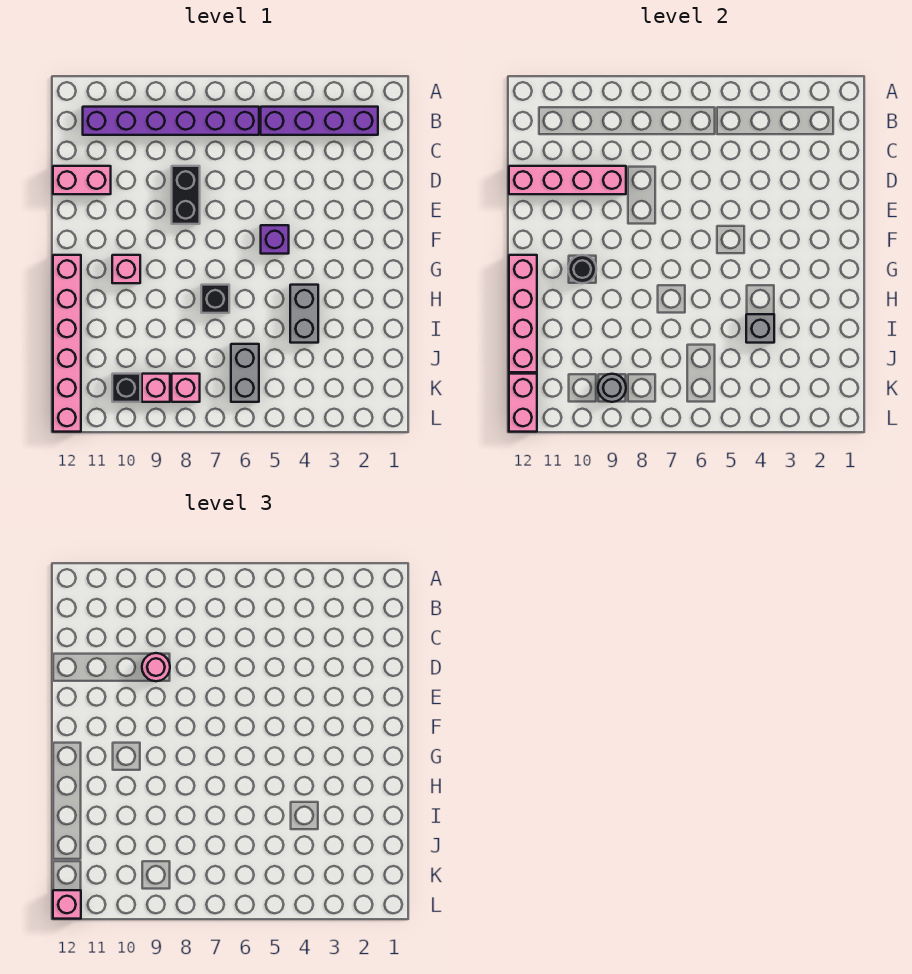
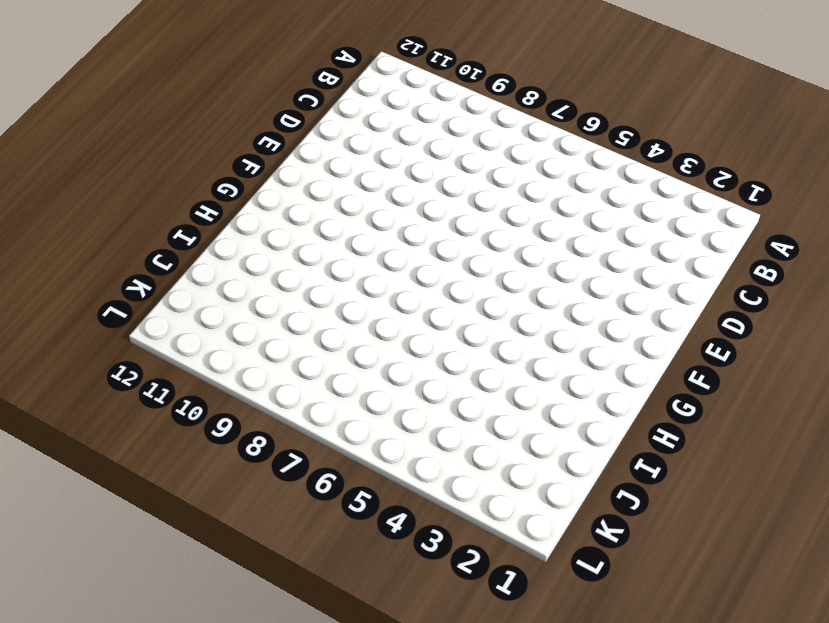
none -> purple brick B2:B5 level 1
none -> purple brick B6:B11 level 1
none -> black brick D8:E8 level 1

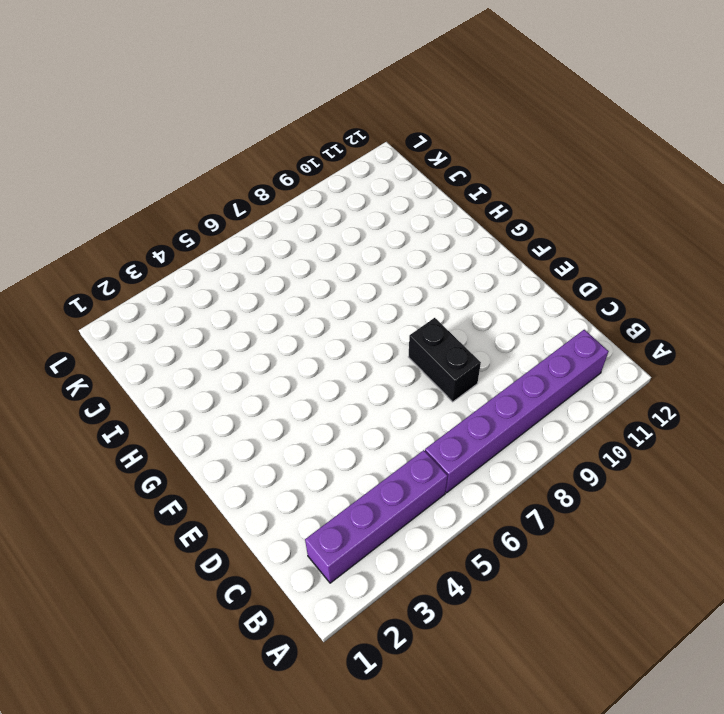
none -> pink brick D11:D12 level 1
none -> purple brick F5 level 1
none -> pink brick G10 level 1

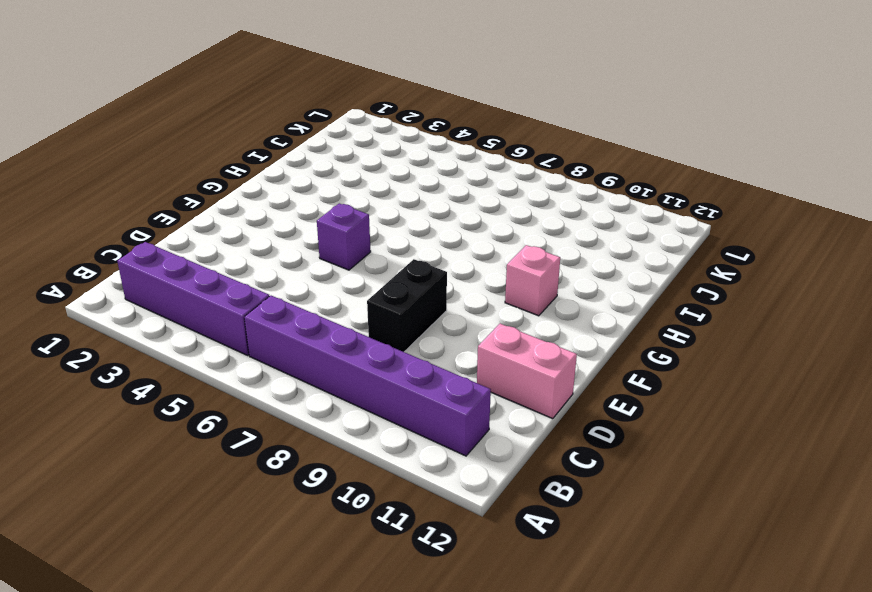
none -> pink brick G12:L12 level 1
none -> grey brick H4:I4 level 1
none -> black brick H7 level 1

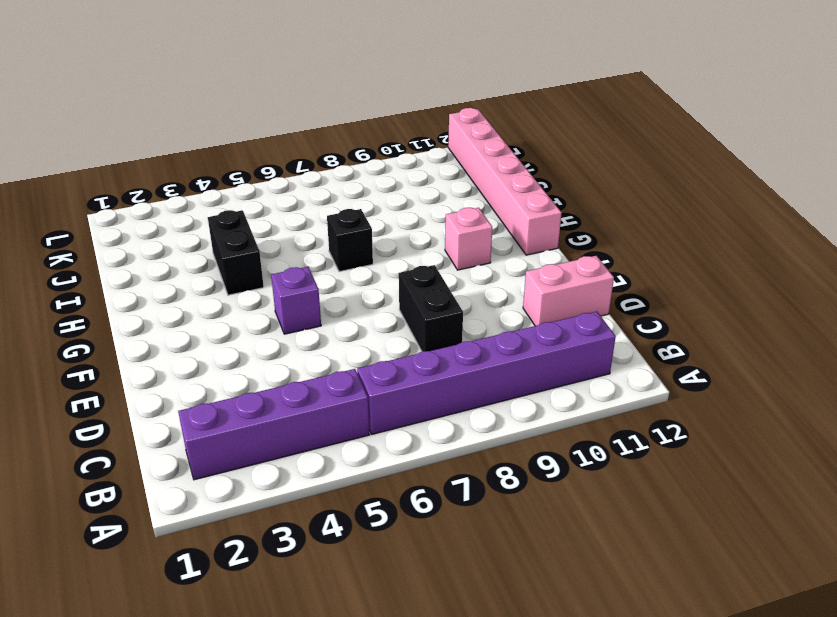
black brick H4:I4 level 1 -> grey brick H4:I4 level 1
none -> grey brick J6:K6 level 1
none -> pink brick K8 level 1
none -> pink brick K9 level 1

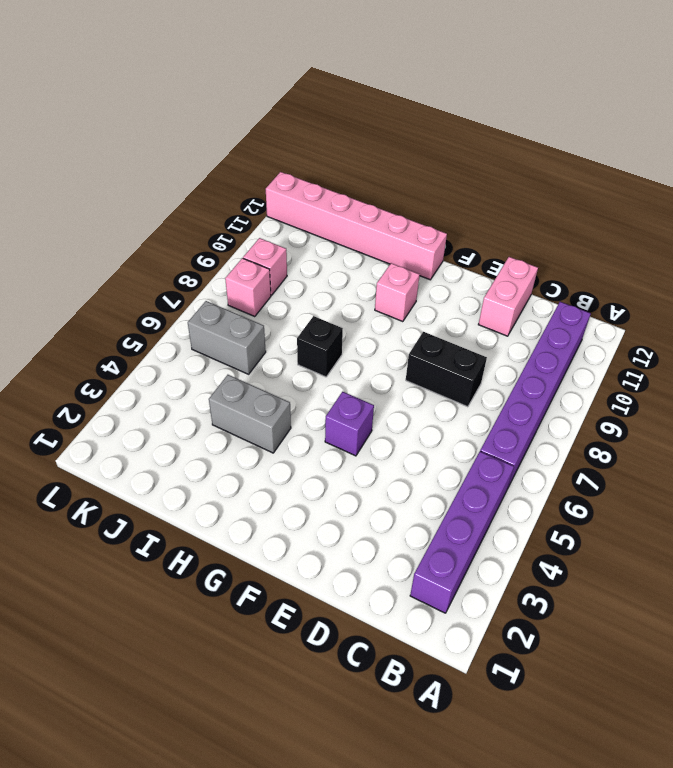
none -> black brick K10 level 1
none -> pink brick D9:D12 level 2
none -> black round brick G10 level 2

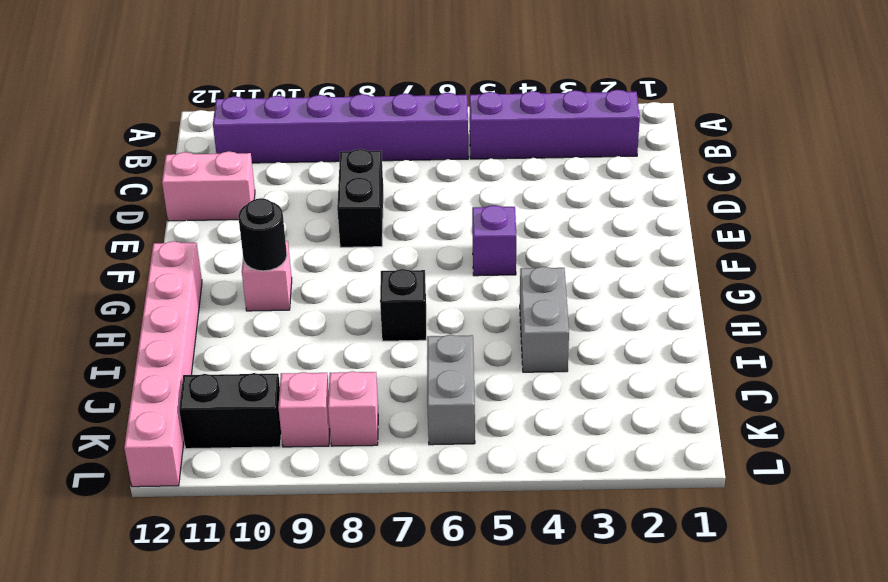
black brick K10:K11 level 1 -> black brick K10 level 1
none -> pink brick D9:D12 level 2
none -> pink brick G12:J12 level 2
none -> grey brick I4 level 2

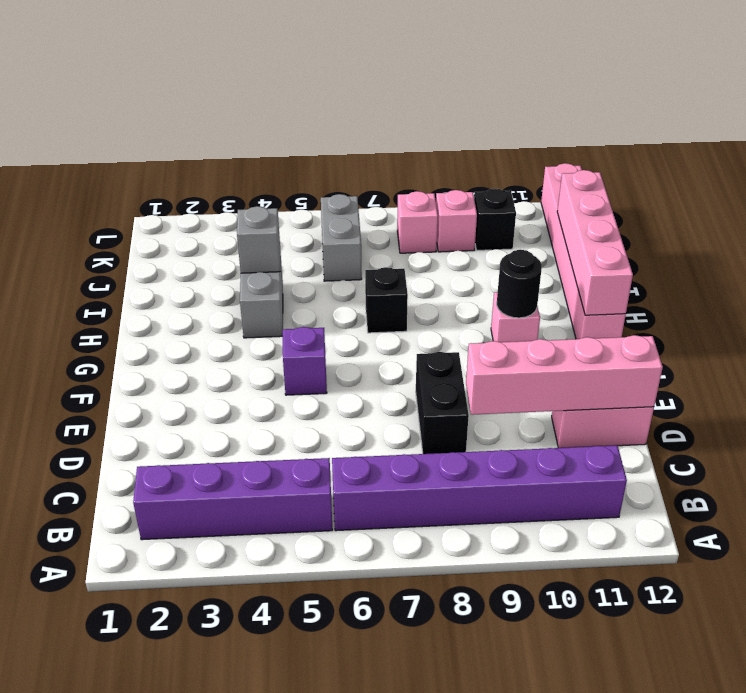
none -> grey round brick K9 level 2
none -> pink brick K12:L12 level 2
none -> pink round brick D9 level 3

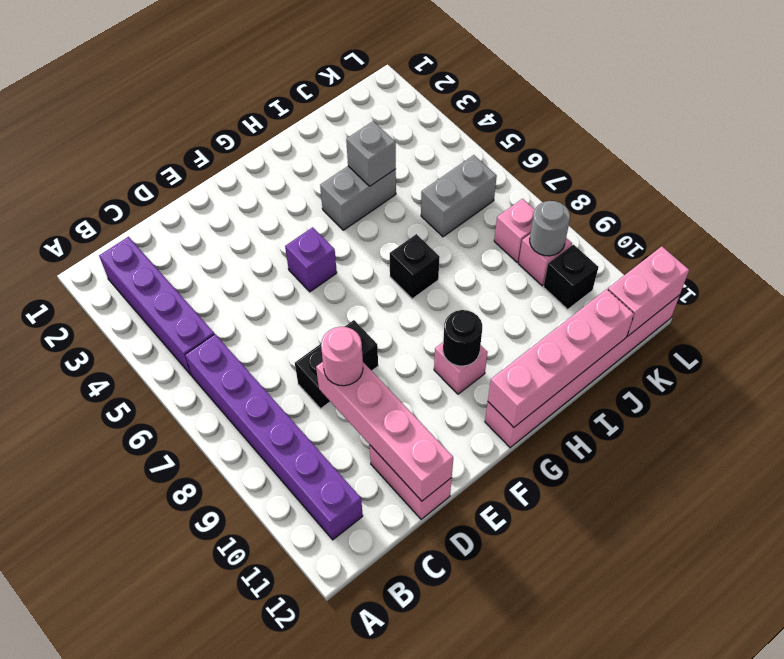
none -> pink brick L12 level 3

